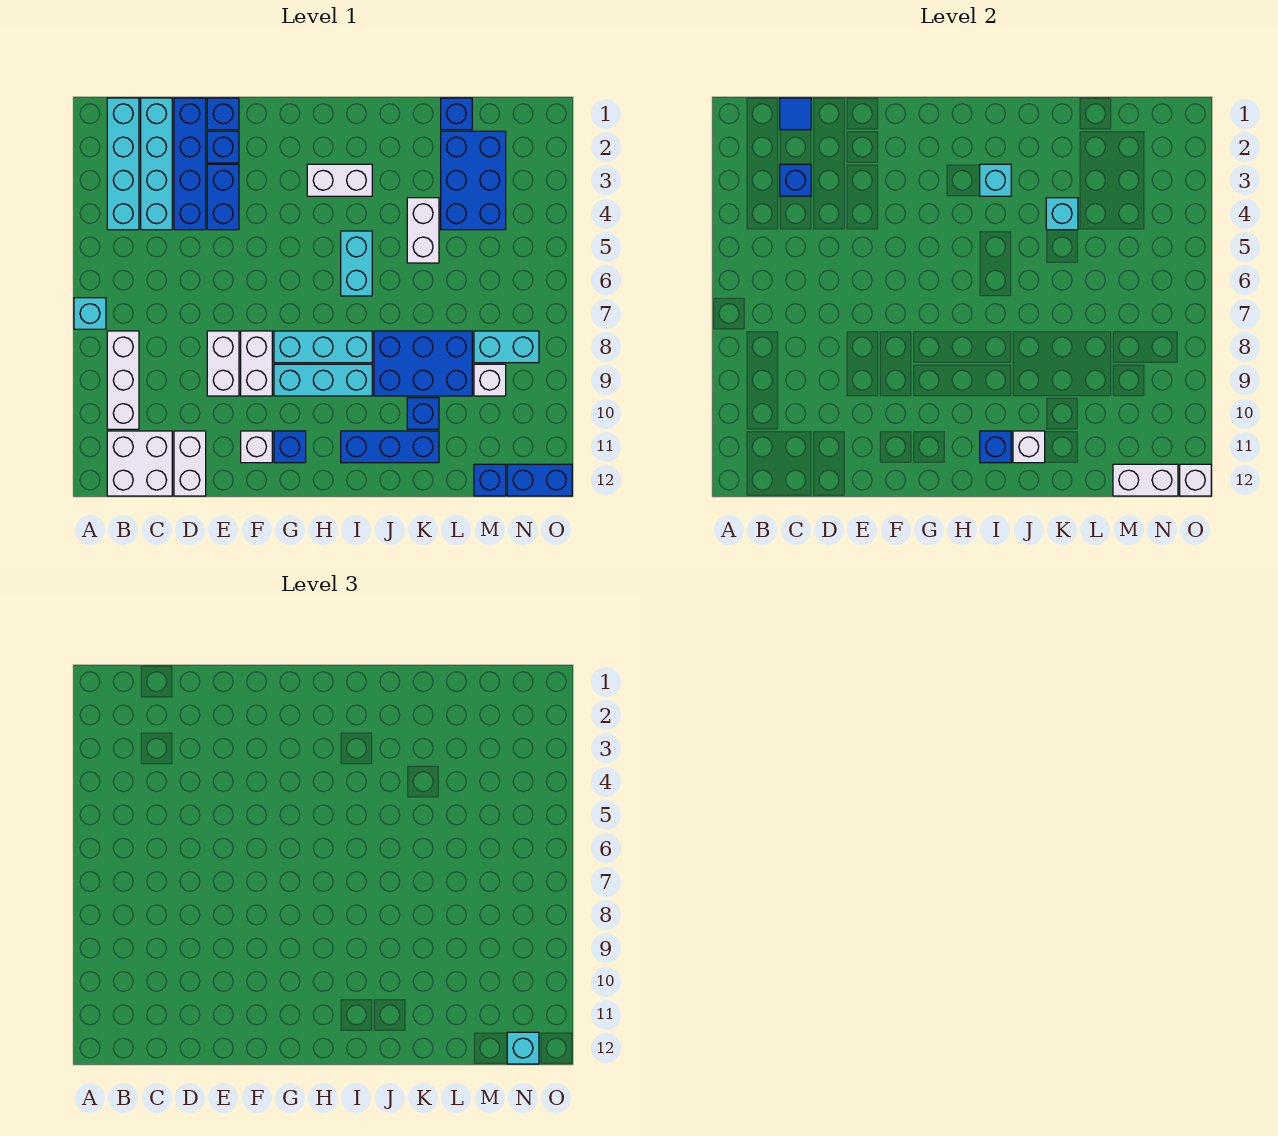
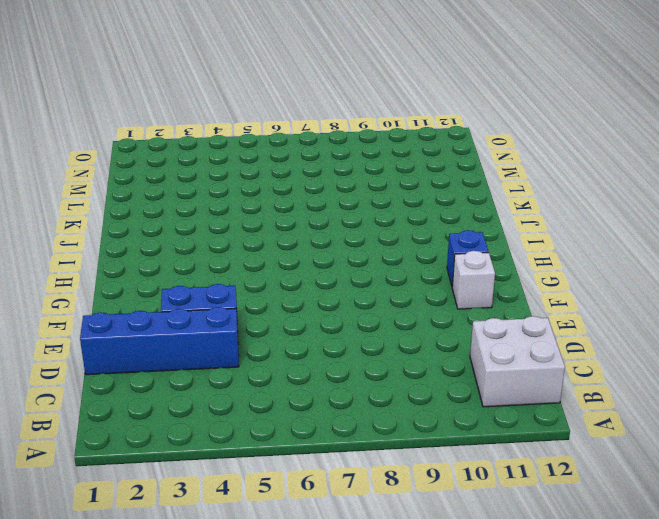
none -> cyan brick A7 level 1
none -> cyan brick B1:B4 level 1
none -> white brick B8:B10 level 1
none -> cyan brick C1:C4 level 1

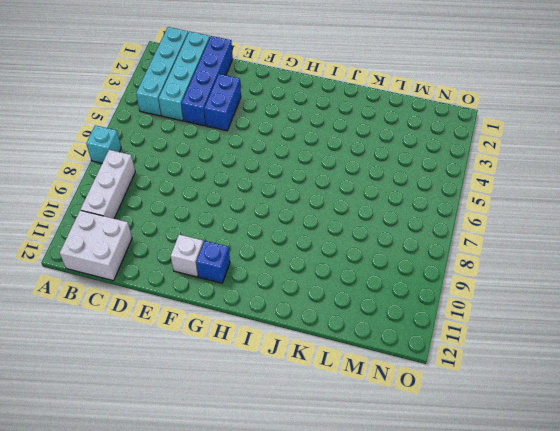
none -> white brick D11:D12 level 1
none -> blue brick E1 level 1
none -> blue brick E2 level 1
none -> white brick E8:E9 level 1

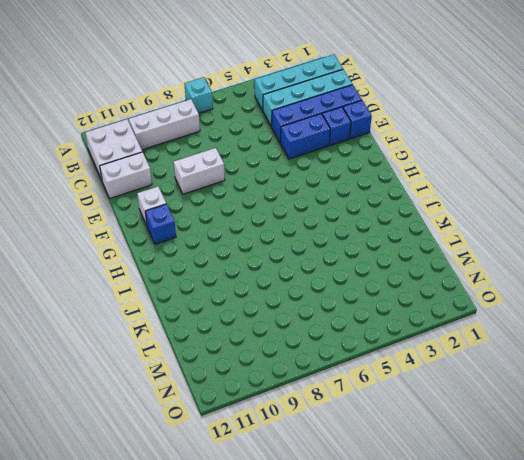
none -> white brick F8:F9 level 1
none -> cyan brick G8:I8 level 1
none -> cyan brick G9:I9 level 1
none -> white brick H3:I3 level 1

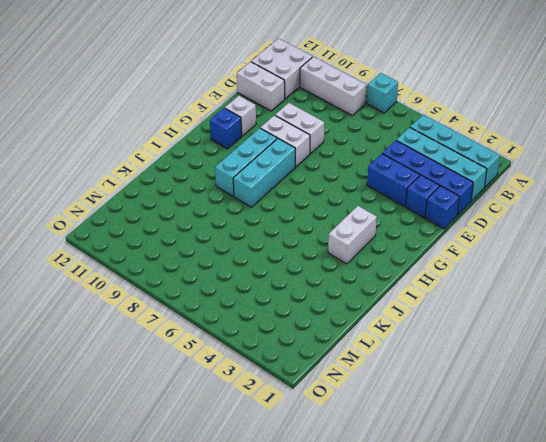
none -> cyan brick I5:I6 level 1
none -> blue brick I11:K11 level 1
none -> blue brick J8:L9 level 1
none -> white brick K4:K5 level 1

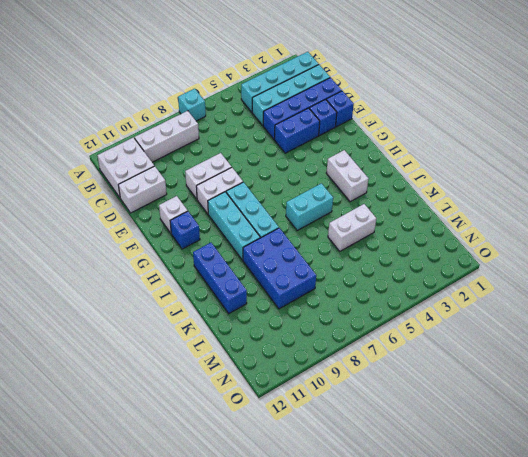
none -> blue brick K10 level 1
none -> blue brick L1 level 1
none -> blue brick L2:M4 level 1
none -> cyan brick M8:N8 level 1

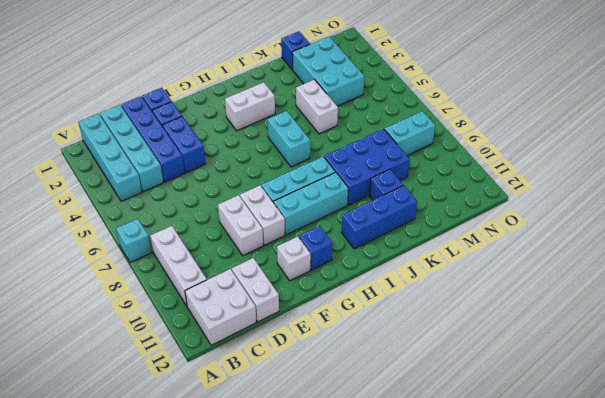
cyan brick L2:M4 level 1 -> blue brick L2:M4 level 1
none -> white brick M9 level 1
none -> blue brick M12 level 1
none -> blue brick N12:O12 level 1
none -> blue tile C1 level 2

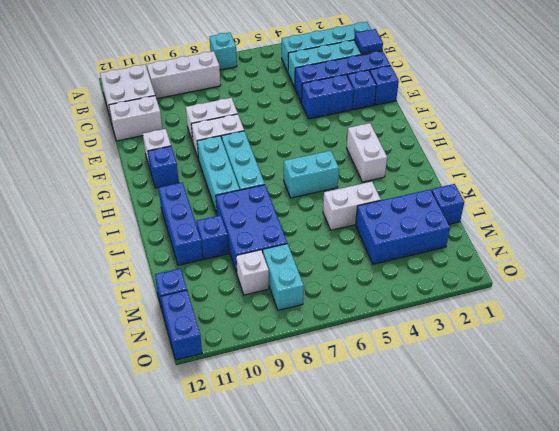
none -> blue brick C3 level 2
none -> cyan brick I3 level 2
none -> blue brick I11 level 2
none -> white brick J11 level 2

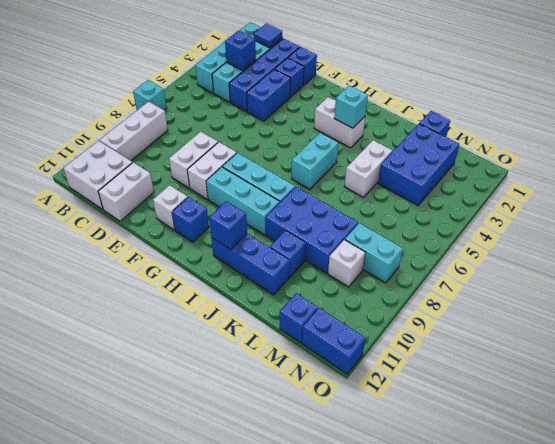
none -> white brick J11 level 2
none -> cyan brick K4 level 2
none -> white brick M12:N12 level 2
none -> white brick O12 level 2

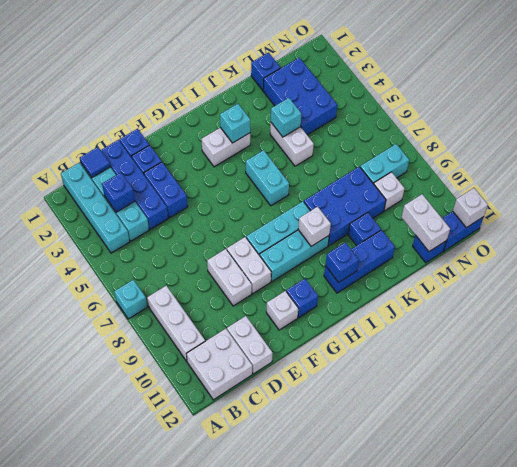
white brick I9 level 2 -> white brick J11 level 2
white brick M11:M12 level 2 -> white brick M12:N12 level 2
none -> cyan brick N12 level 3

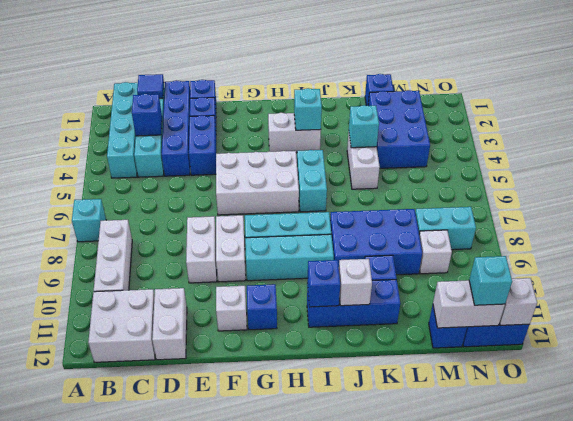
white brick F5:H6 level 1 -> none

